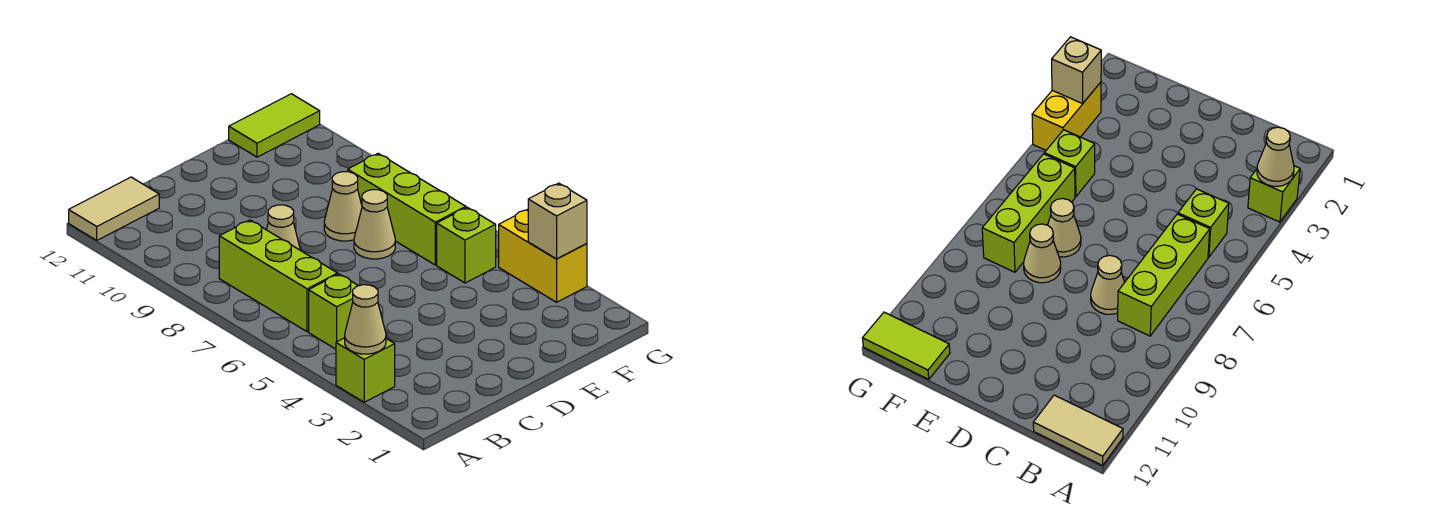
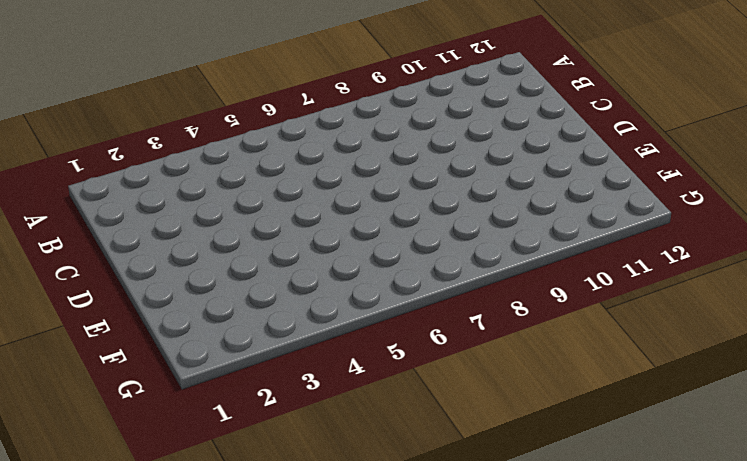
none -> lime brick A3 level 1
none -> tan tile A12:B12 level 1
none -> lime brick B5 level 1

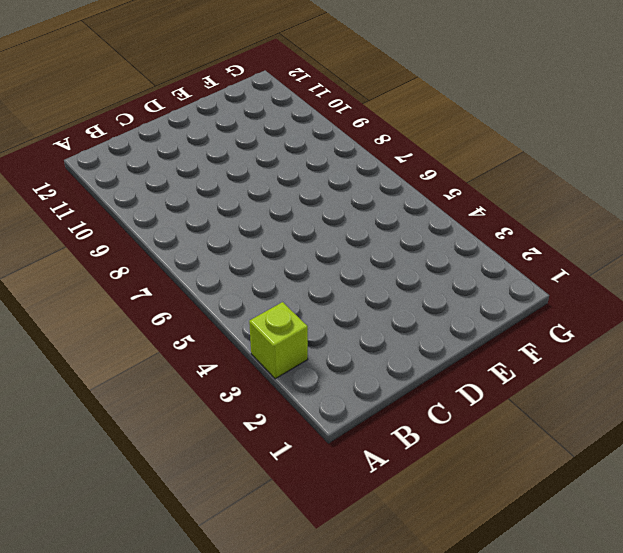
none -> tan tile A12:B12 level 1
none -> lime brick B5 level 1
none -> lime brick B6:B8 level 1

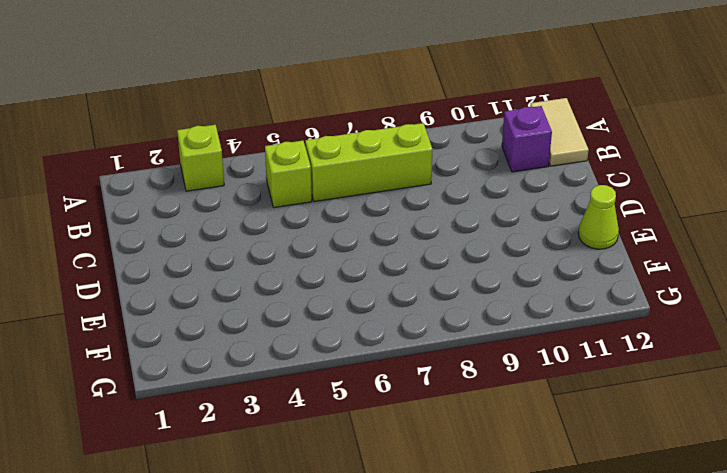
purple brick B11 level 1 -> none
lime cone E12 level 1 -> none
none -> tan cone C8 level 1
none -> tan cone E7 level 1
none -> tan cone E8 level 1

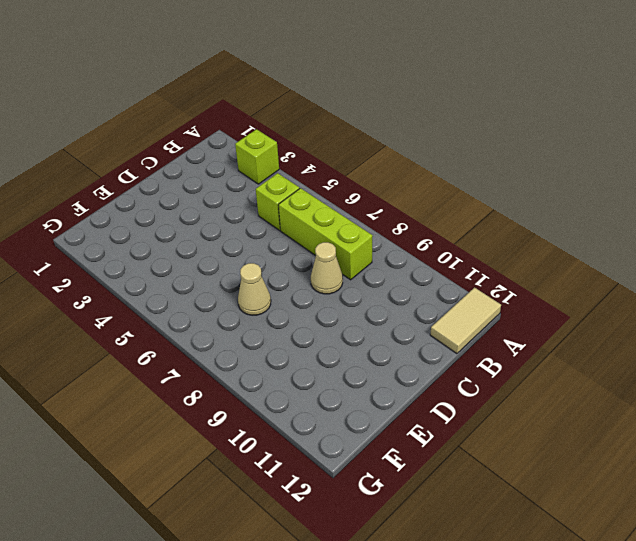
none -> tan cone E8 level 1
none -> lime brick F5 level 1
none -> lime brick F6:F8 level 1

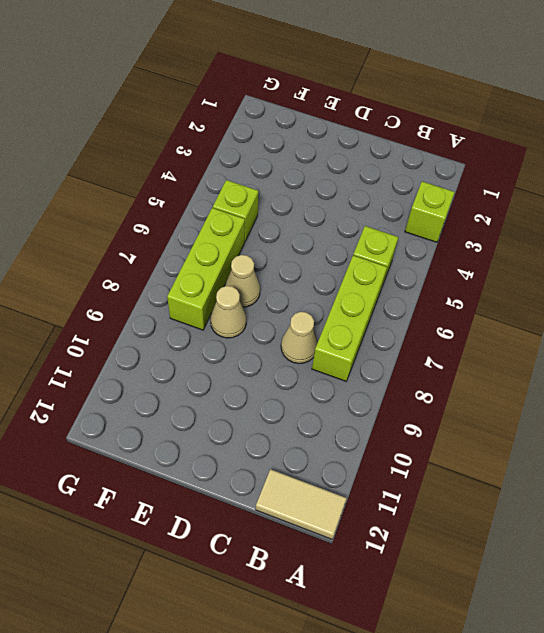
none -> lime tile F12:G12 level 1
none -> yellow brick G3:G4 level 1
none -> tan cone A3 level 2

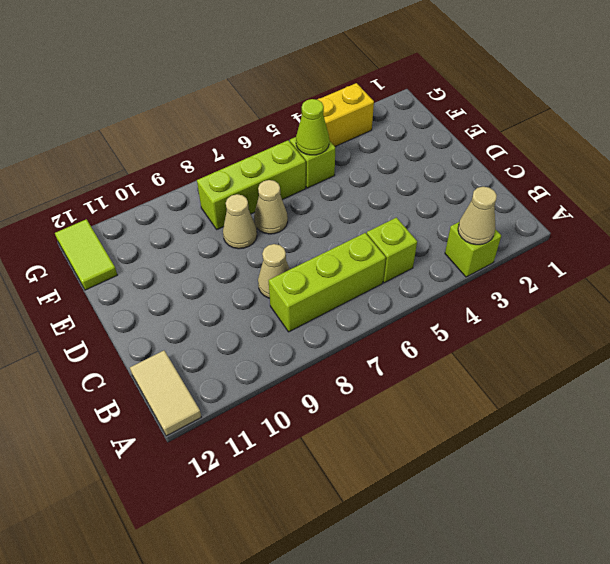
lime cone F5 level 2 -> none
none -> tan brick G3 level 2

